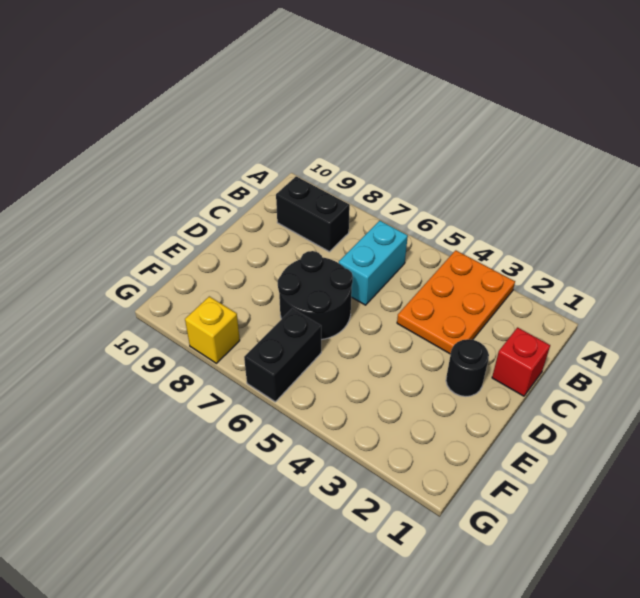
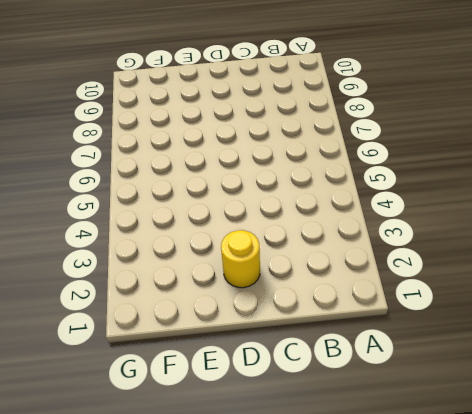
yellow round brick D2 level 1 -> black round brick D2 level 1
none -> orange plate A3:C4 level 1
none -> cyan brick B6:C6 level 1

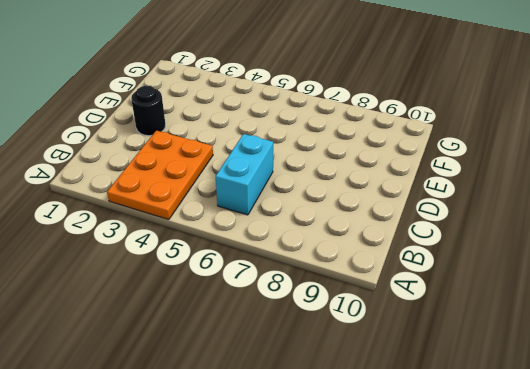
none -> black brick B8:B9 level 1
none -> red brick C1 level 1

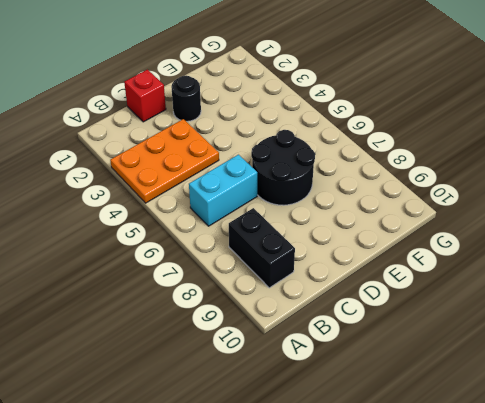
none -> black brick F6:G6 level 1
none -> yellow brick G8 level 1

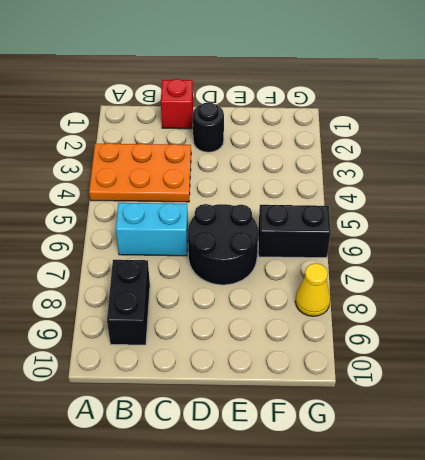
yellow cone G8 level 1 -> yellow brick G8 level 1

